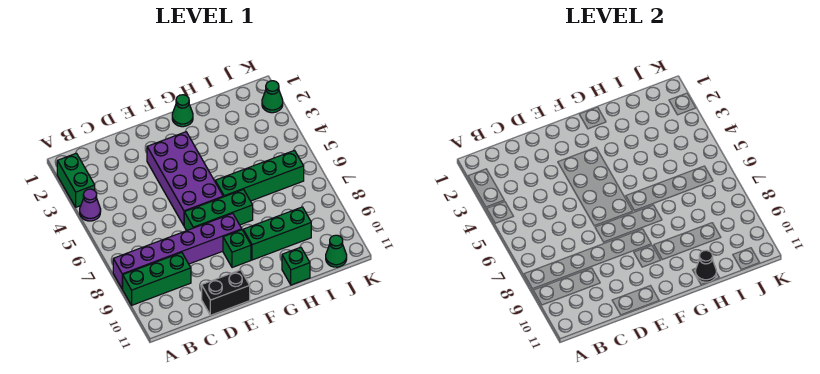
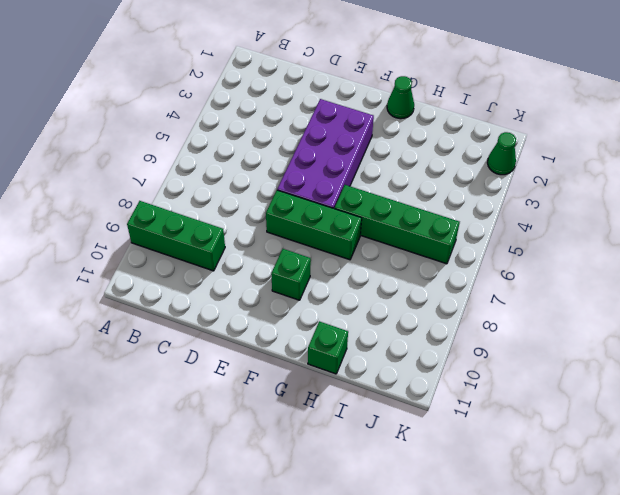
none -> green brick A2:A3 level 1
none -> purple cone A4 level 1
none -> purple brick A8:F8 level 1

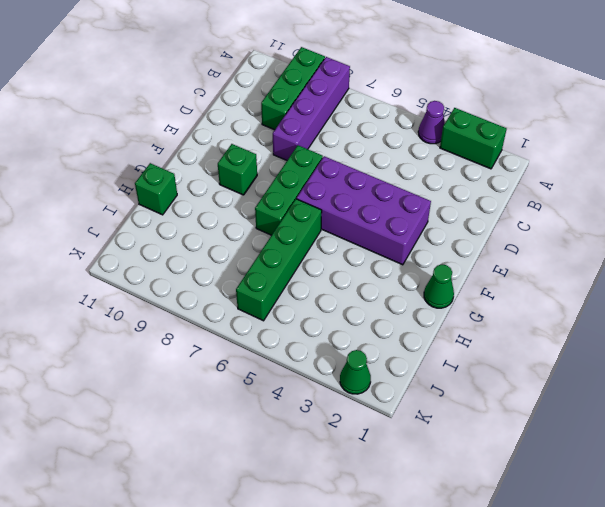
purple brick A8:D8 level 1 -> purple brick A8:F8 level 1
none -> black brick D11:E11 level 1
none -> green brick G9:I9 level 1
none -> green cone J11 level 1

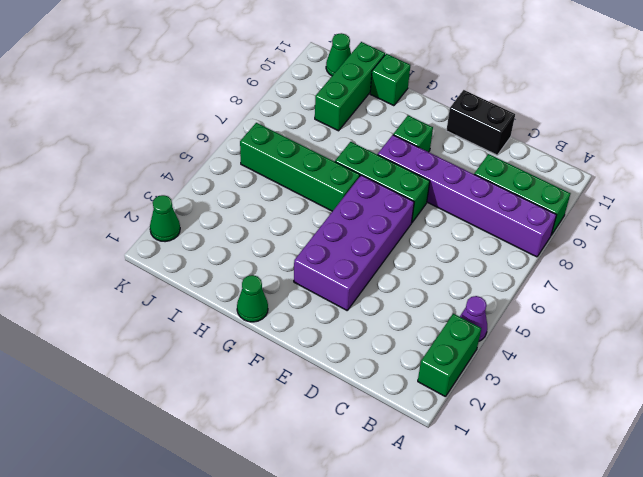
green brick I9:I11 level 1 -> green brick G9:I9 level 1
none -> black cone H11 level 2

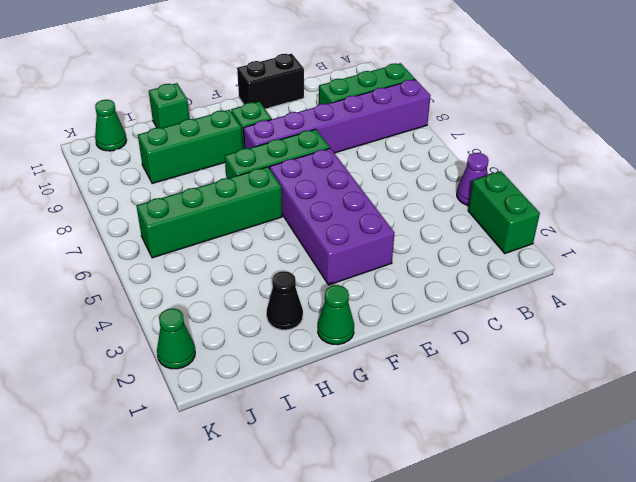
black cone H2 level 1 -> black cone H11 level 2

